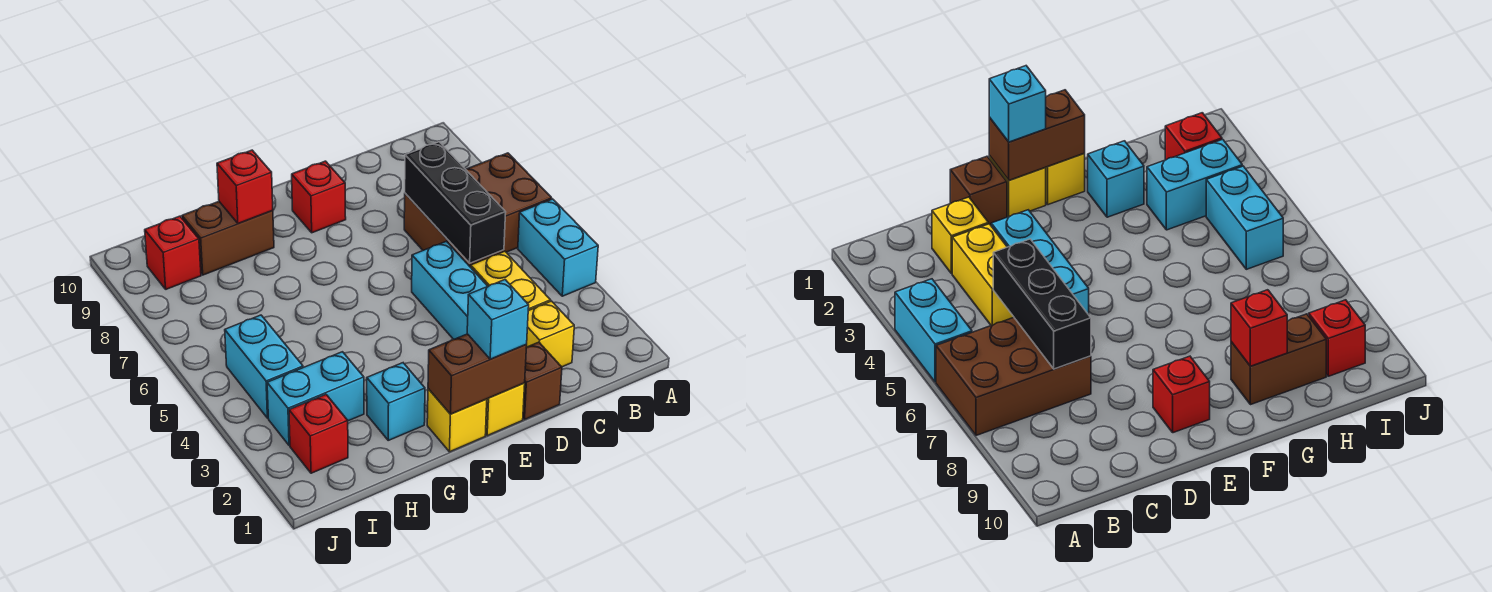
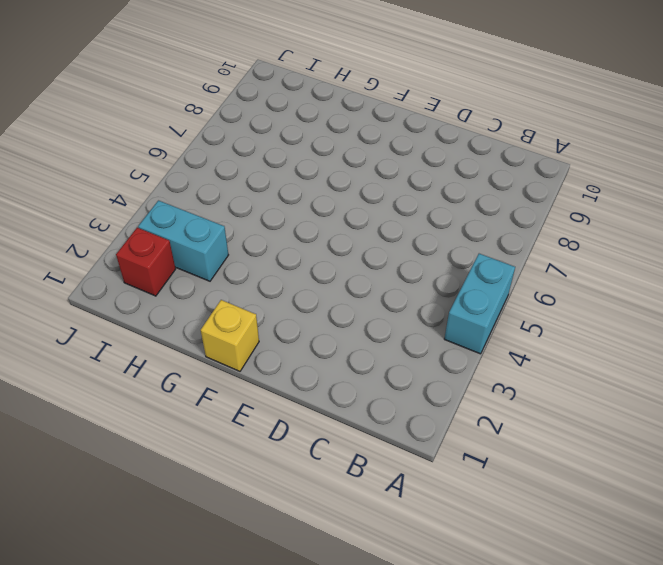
none -> brown brick A6:C7 level 1
none -> yellow brick C2 level 1
none -> yellow brick C3:C4 level 1

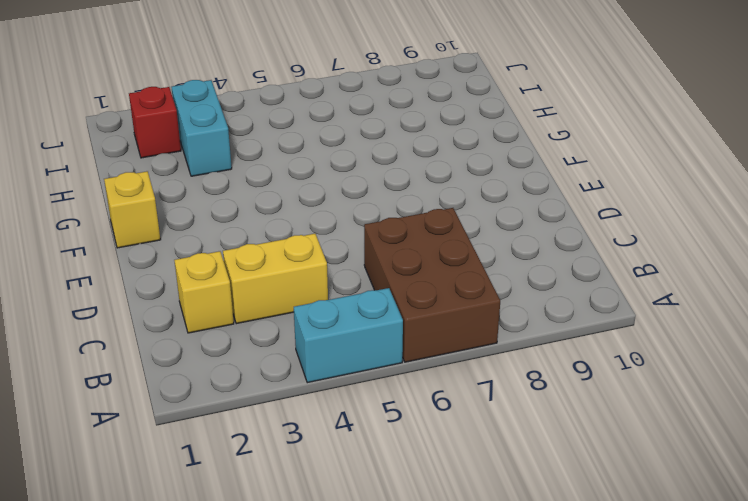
none -> brown brick D1 level 1
none -> cyan brick D3:D5 level 1
none -> yellow brick E1 level 1

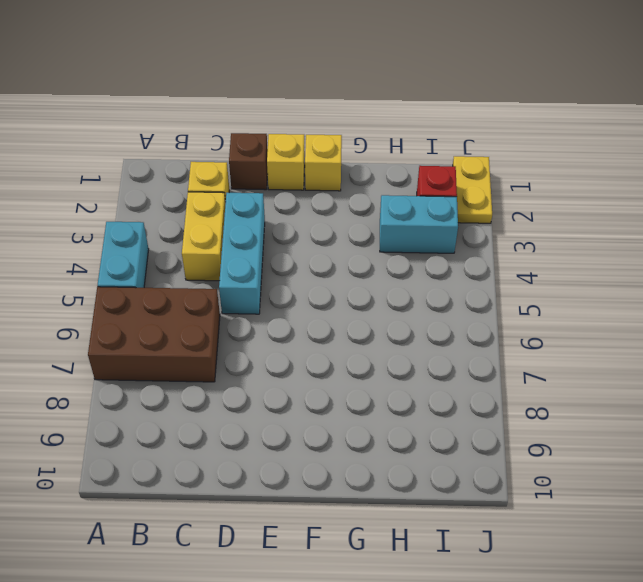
yellow plate J1:J2 level 1 -> none
none -> red brick E9 level 1
none -> cyan brick G2 level 1
none -> brown brick G9:H9 level 1

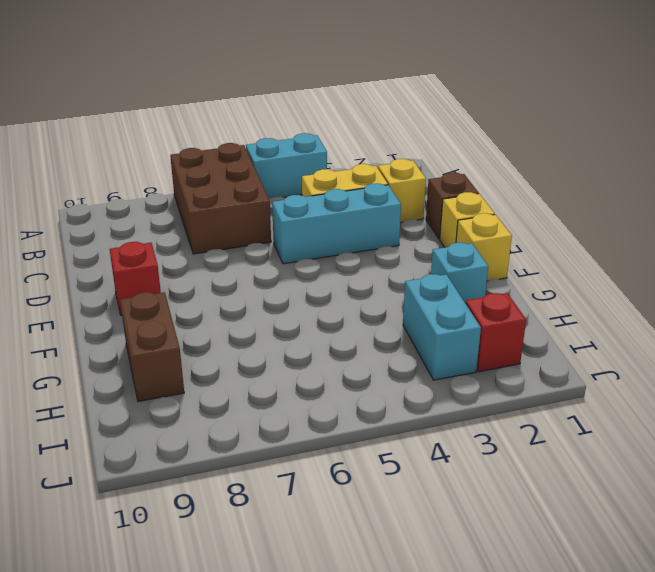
none -> cyan brick I4:I5 level 1
none -> red brick I9 level 1
none -> black brick C5:C7 level 2

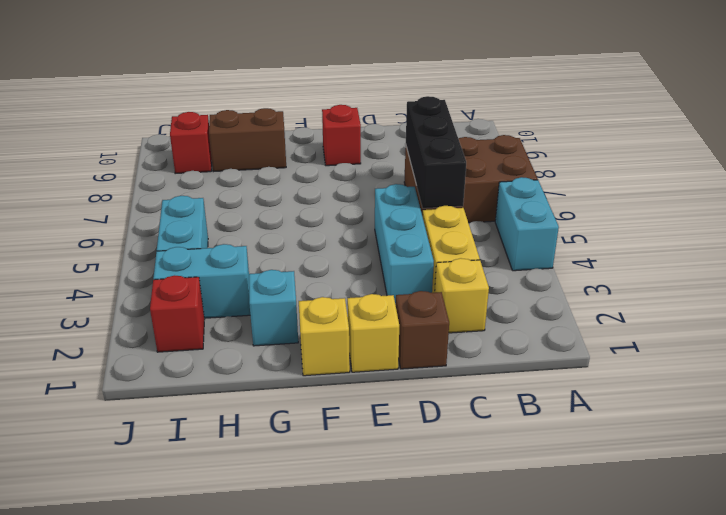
none -> brown brick E1:F1 level 2
none -> red brick G9 level 2
none -> cyan brick E1 level 3

